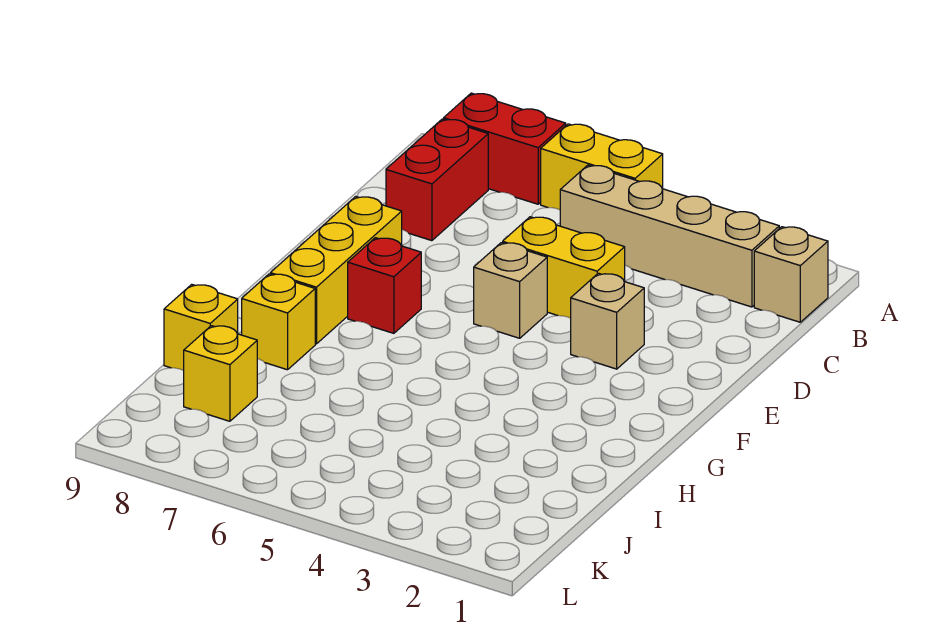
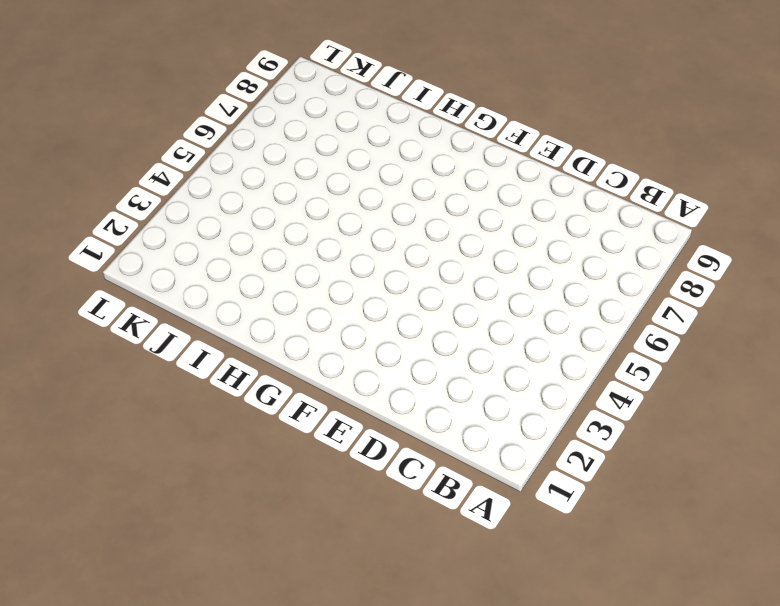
none -> yellow brick A5:A6 level 1
none -> red brick A7:A8 level 1
none -> tan brick B1 level 1

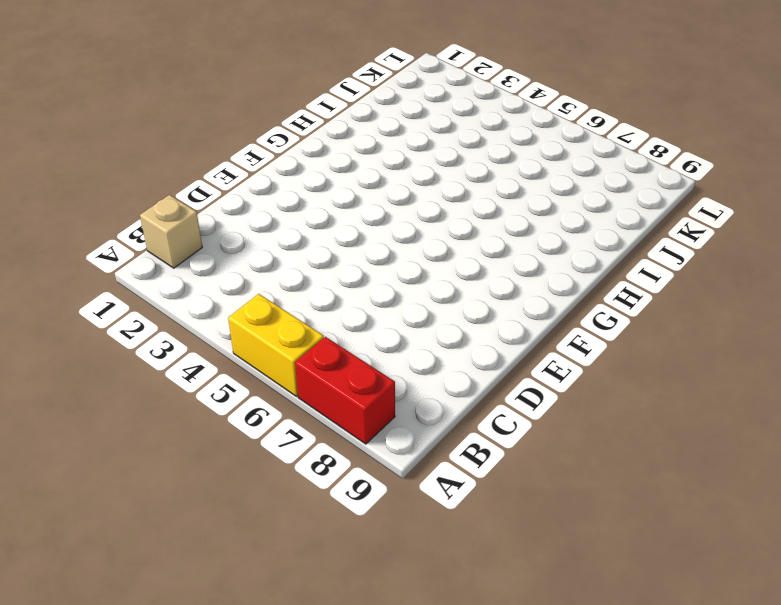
none -> tan brick B2:B5 level 1
none -> red brick B8:C8 level 1
none -> yellow brick D4:D5 level 1

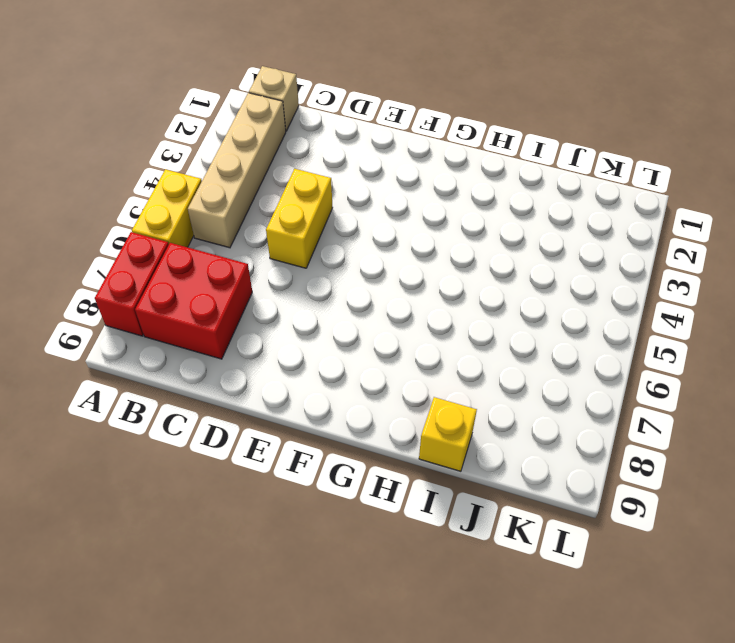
red brick B7:C8 level 1 -> red brick B8:C8 level 1
none -> tan brick E3 level 1
none -> tan brick E5 level 1
none -> yellow brick E8:G8 level 1

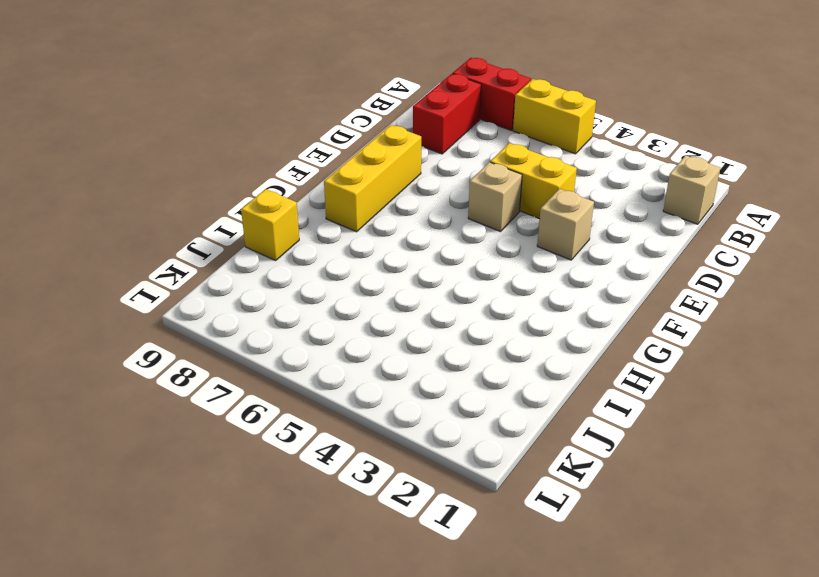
none -> tan brick B2:B5 level 1
none -> red brick F7 level 1
none -> yellow brick H8 level 1

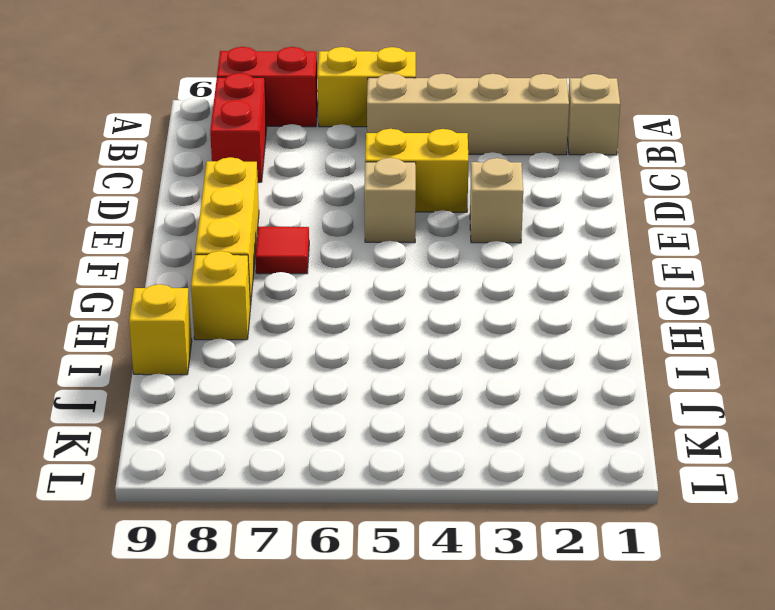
red tile F7 level 1 -> red brick F7 level 1
none -> yellow brick J8 level 1

